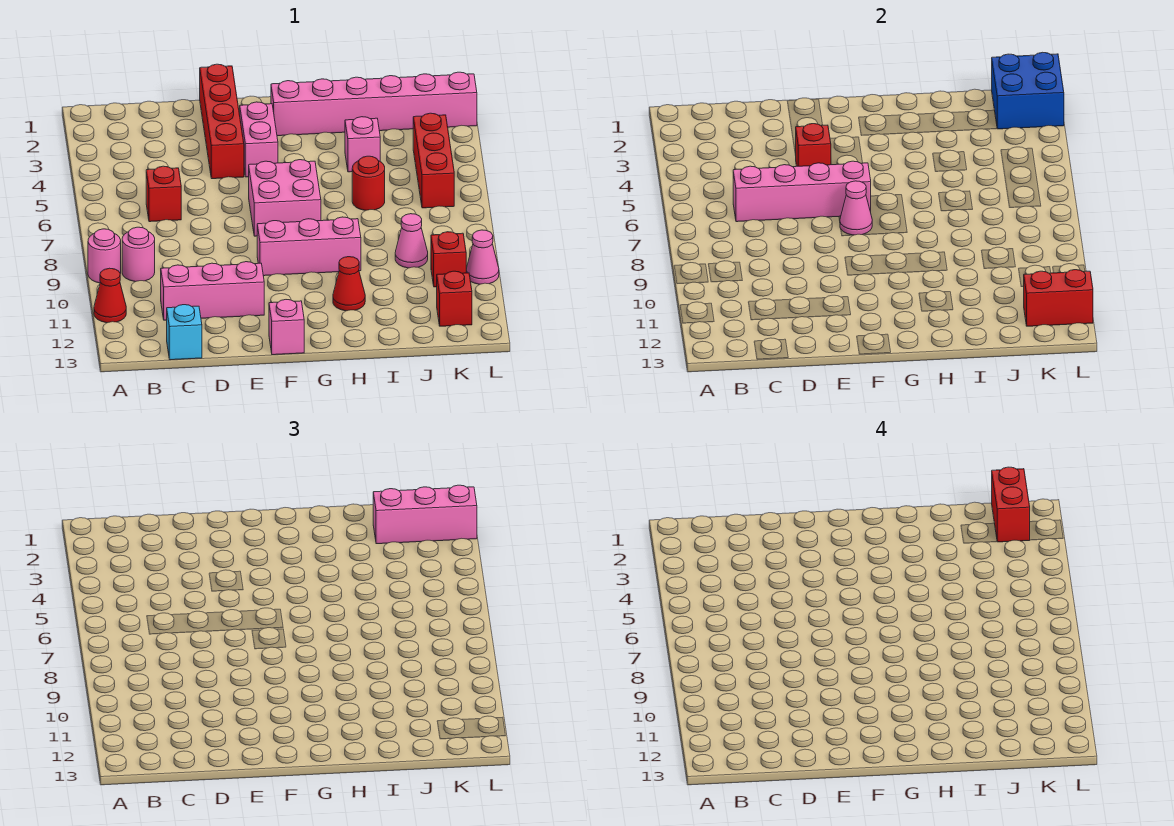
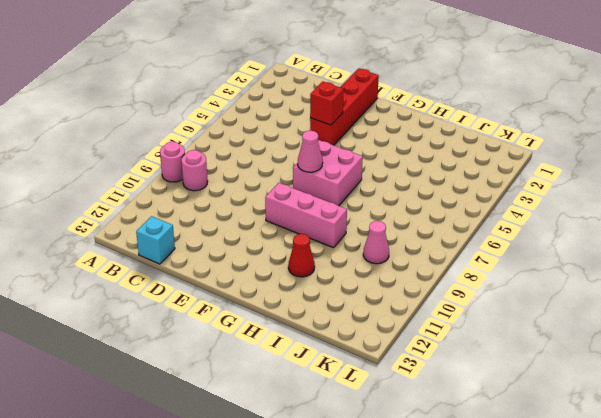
none -> red cone A11 level 1
none -> red brick C6 level 1
none -> pink brick C11:E11 level 1

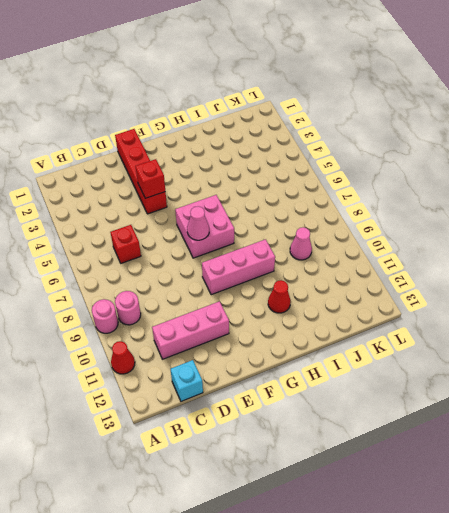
none -> pink brick F3:F4 level 1
none -> pink brick F13 level 1
none -> pink brick G2:L2 level 1

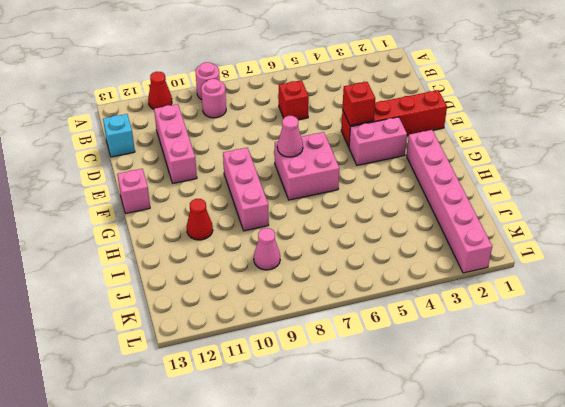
none -> pink brick I4 level 1
none -> red round brick I6 level 1
none -> red brick K4:K6 level 1

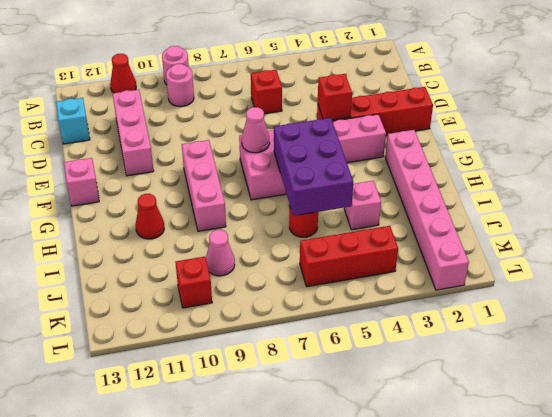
purple brick G5:I6 level 2 -> none
none -> red brick K12 level 1
none -> pink cone L10 level 1
none -> pink brick C6:F6 level 2

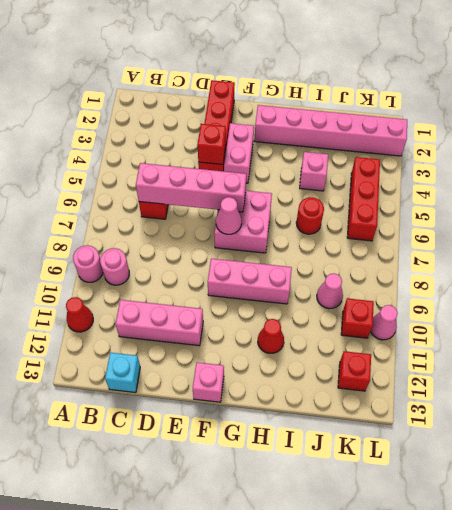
none -> blue brick K1:L2 level 2
none -> red brick K12:L12 level 2
none -> pink brick J2:L2 level 3

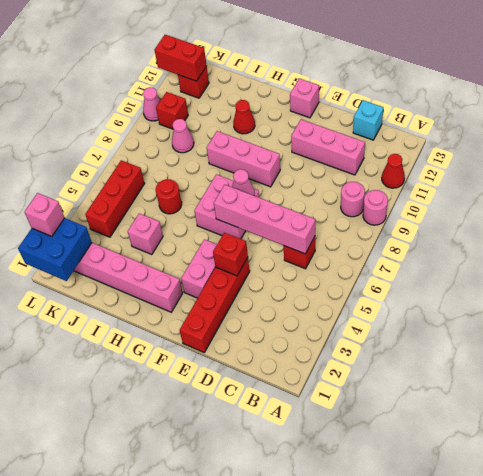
pink brick L2 level 3 -> pink brick J2:L2 level 3
none -> red brick K1:K2 level 4

